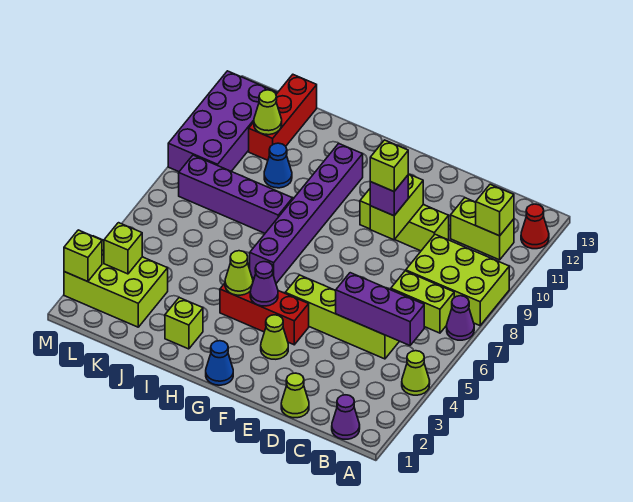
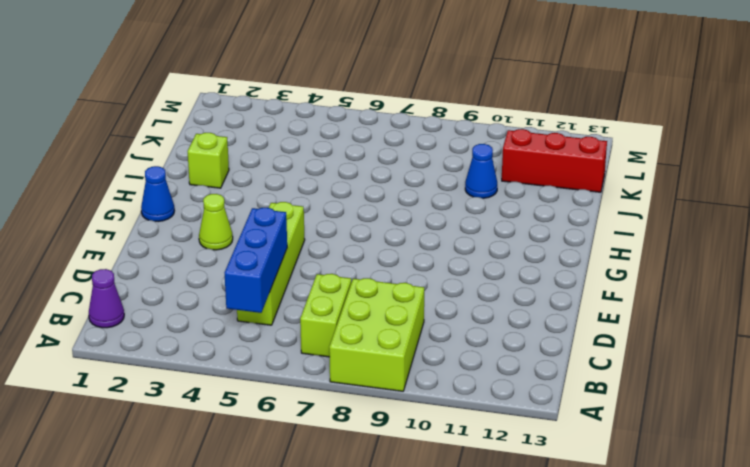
blue brick B5:D5 level 2 -> purple brick B5:D5 level 2
none -> lime cone A4 level 1
none -> purple cone A7 level 1
none -> red cone A12 level 1
none -> lime brick B11:C11 level 1

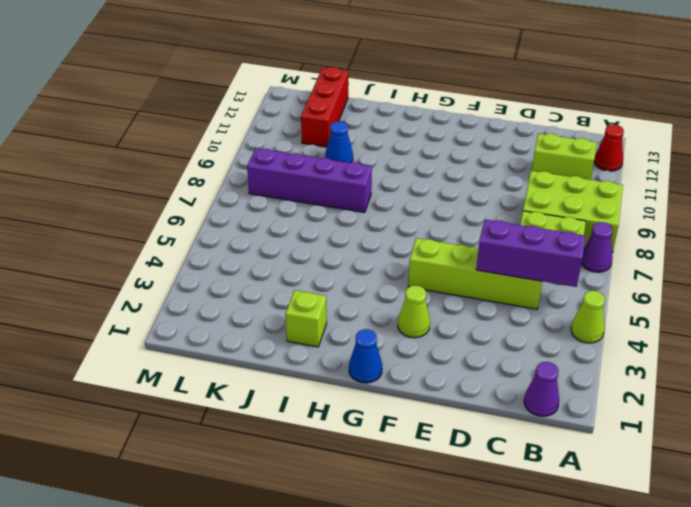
none -> lime cone D1 level 1
none -> lime brick D10:F10 level 1
none -> red brick F4:H4 level 1
none -> purple brick H6:H11 level 1

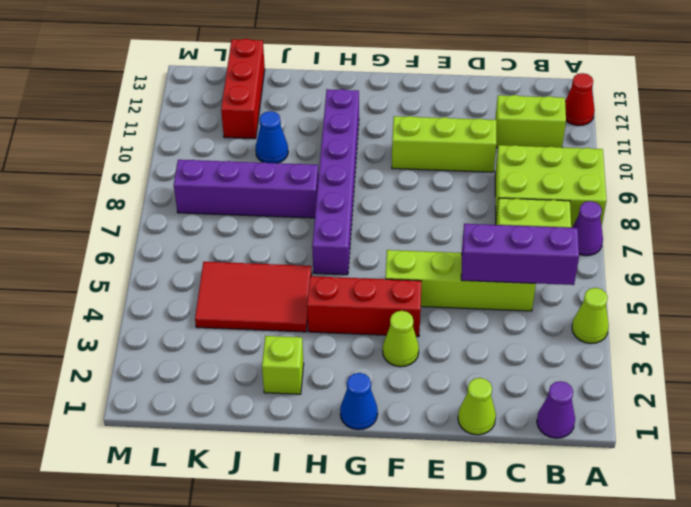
red tile I4:K5 level 1 -> none
none -> lime brick K2:M3 level 1
none -> purple brick L9:M12 level 1
none -> lime brick B11 level 2
none -> lime brick E9:E10 level 2

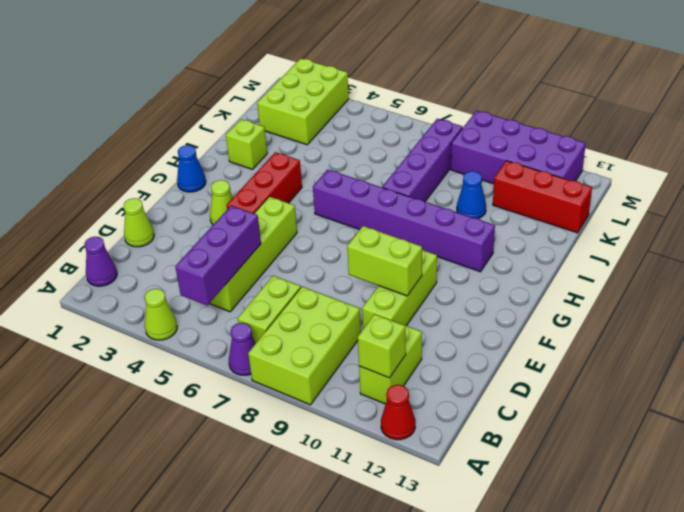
none -> purple cone G4 level 2
none -> lime cone H4 level 2
none -> lime cone K11 level 2
none -> lime brick L3 level 2

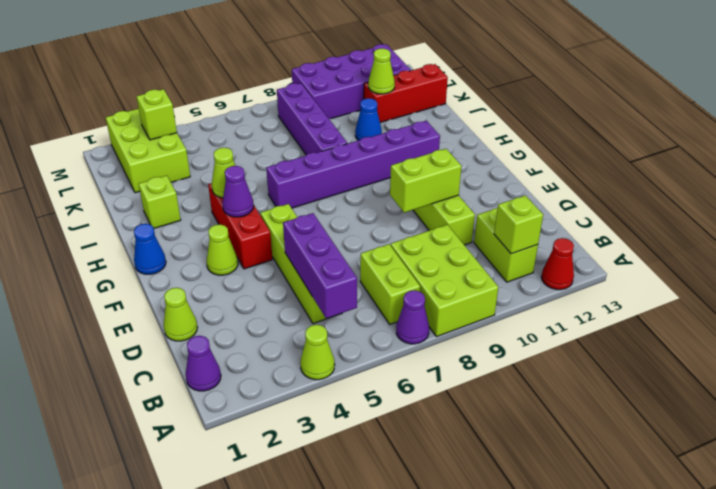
none -> lime brick M2 level 2
none -> purple brick E9 level 3
none -> lime brick E9 level 4

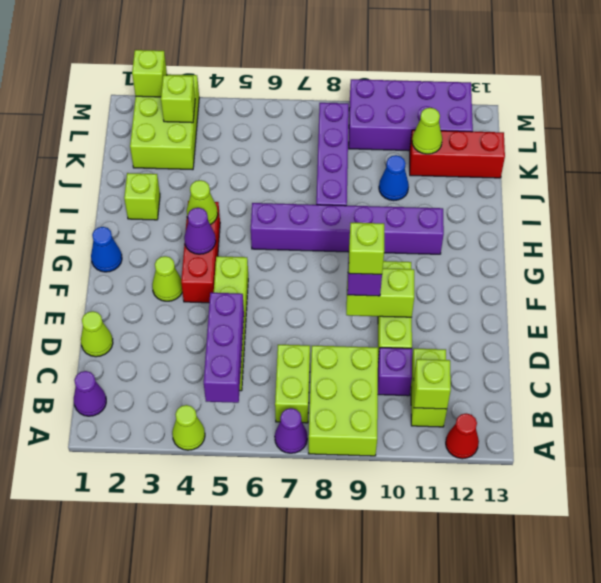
purple brick C10 level 1 -> none

